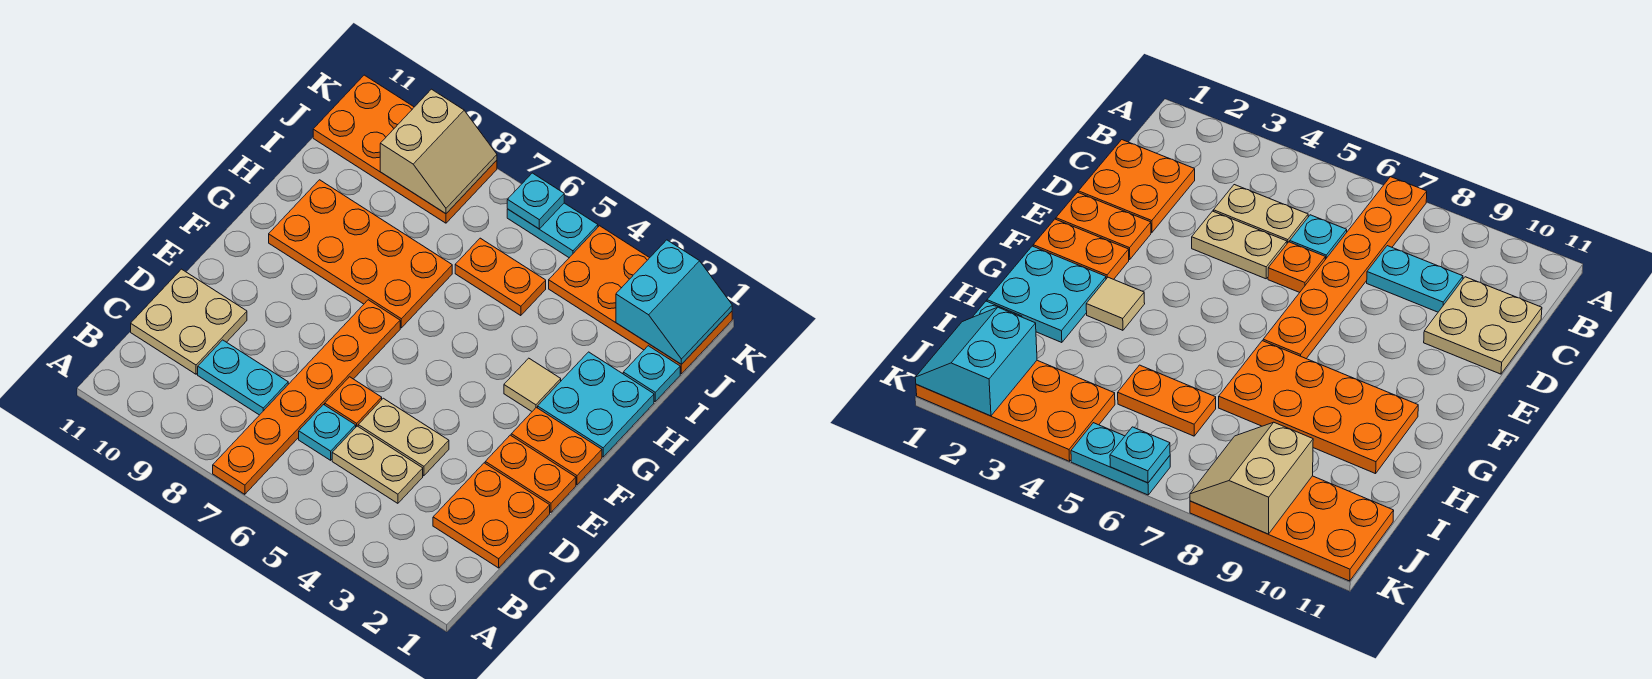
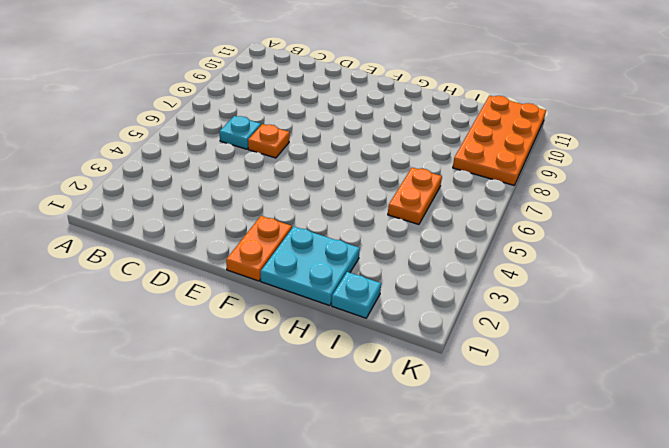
none -> orange plate A7:F7 level 1
none -> orange plate C1:D2 level 1
none -> tan plate C4:C5 level 1

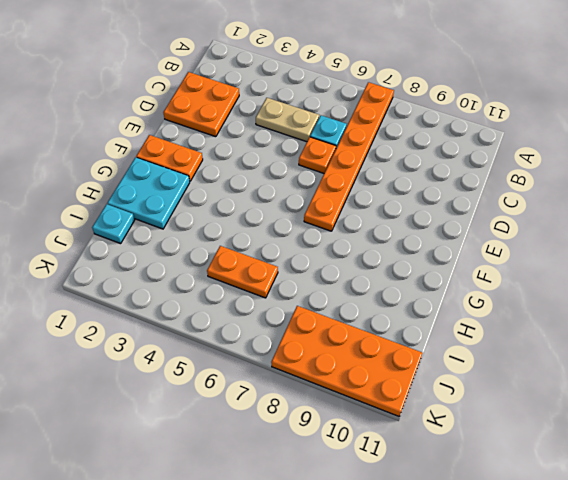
none -> cyan plate C8:C9 level 1
none -> tan plate C10:D11 level 1
none -> tan plate D4:D5 level 1

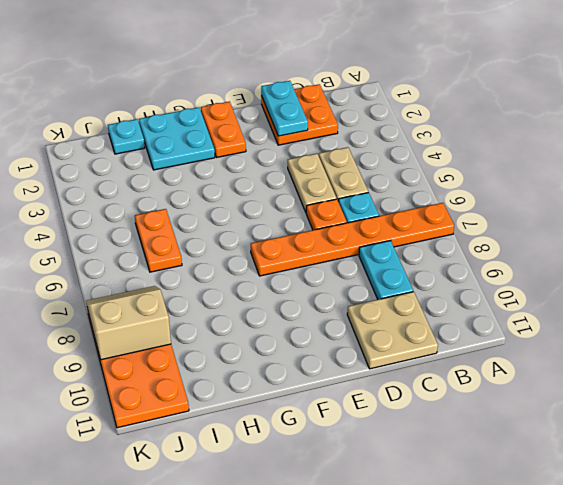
cyan plate D1:D2 level 2 -> cyan plate K5:K6 level 1
none -> orange plate E1:E2 level 1
none -> tan tile G3 level 1
none -> orange plate G7:H10 level 1

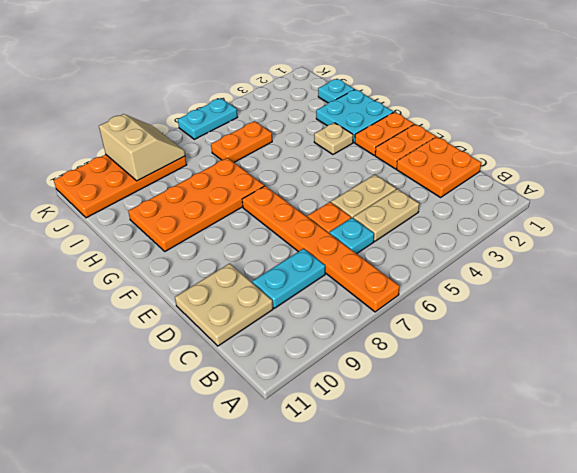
tan plate G3 level 1 -> tan tile G3 level 1
none -> orange plate J1:K4 level 1
none -> cyan slope J1:K2 level 2 top 2
none -> cyan plate K6 level 2

